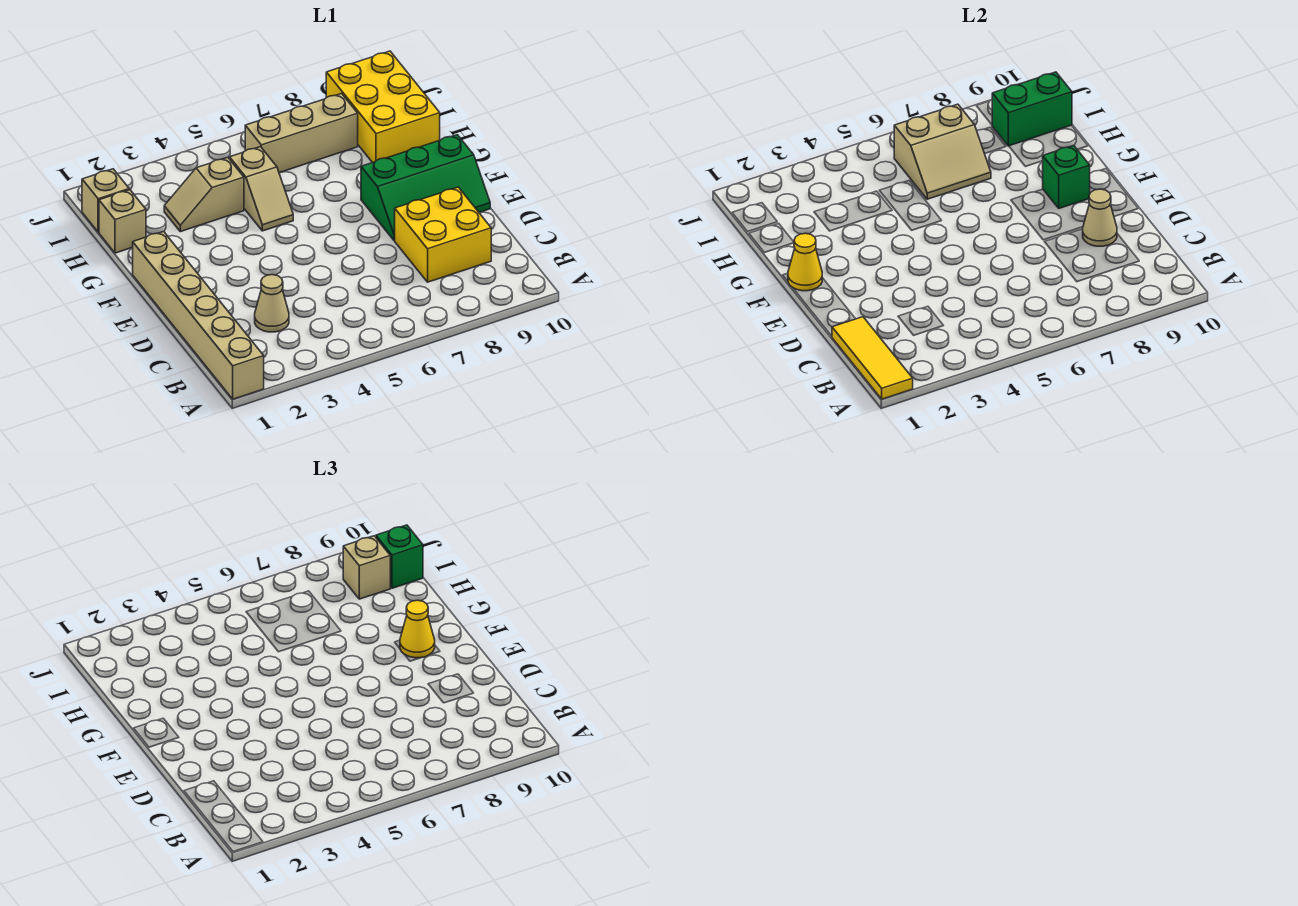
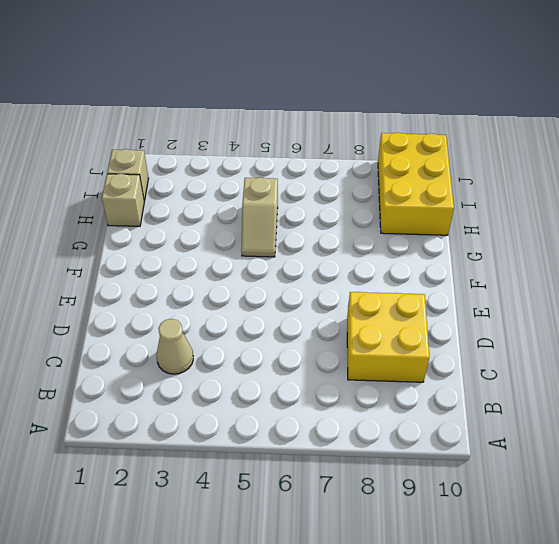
none -> tan brick A1:F1 level 1
none -> green slope E8:F10 level 1 top F
none -> tan slope H3:H4 level 1 top 4

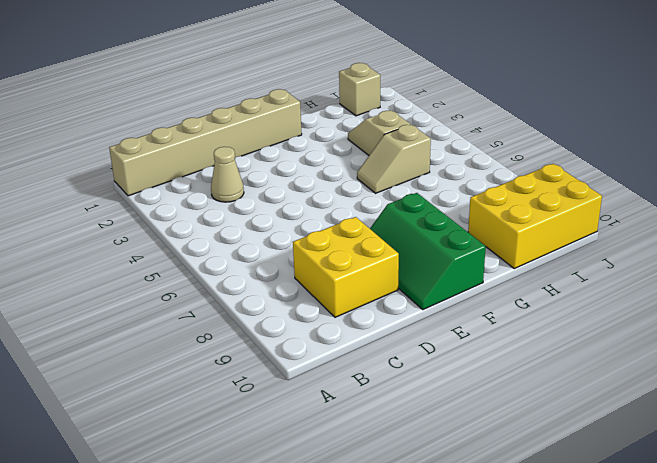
none -> tan brick H1 level 1
none -> tan brick I6:I8 level 1
none -> yellow tile A1:C1 level 2

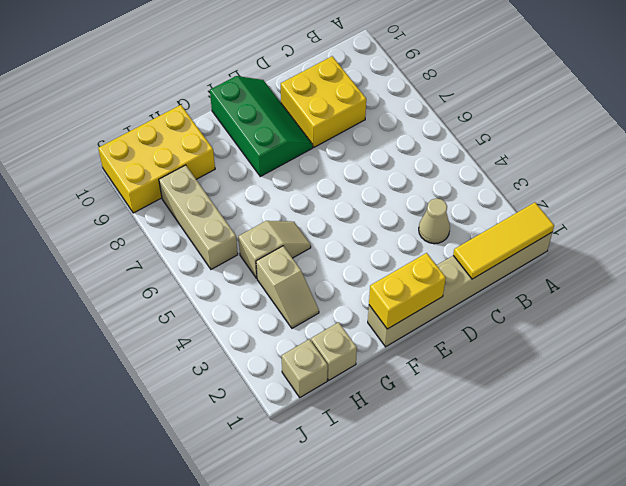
yellow brick E1:F1 level 2 -> yellow cone F1 level 2
none -> tan cone D9 level 2
none -> green brick F9 level 2
none -> tan slope H6:I7 level 2 top I

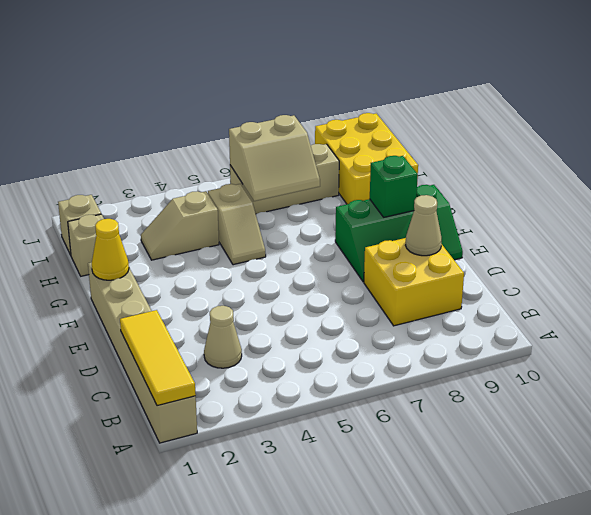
none -> green brick I9:I10 level 2
none -> yellow cone F9 level 3
none -> tan brick I9 level 3

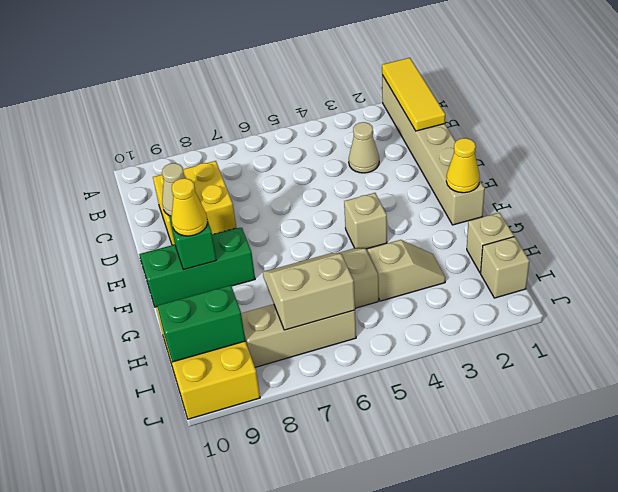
tan brick F4 level 1 -> tan brick I9 level 3
none -> green brick I10 level 3

